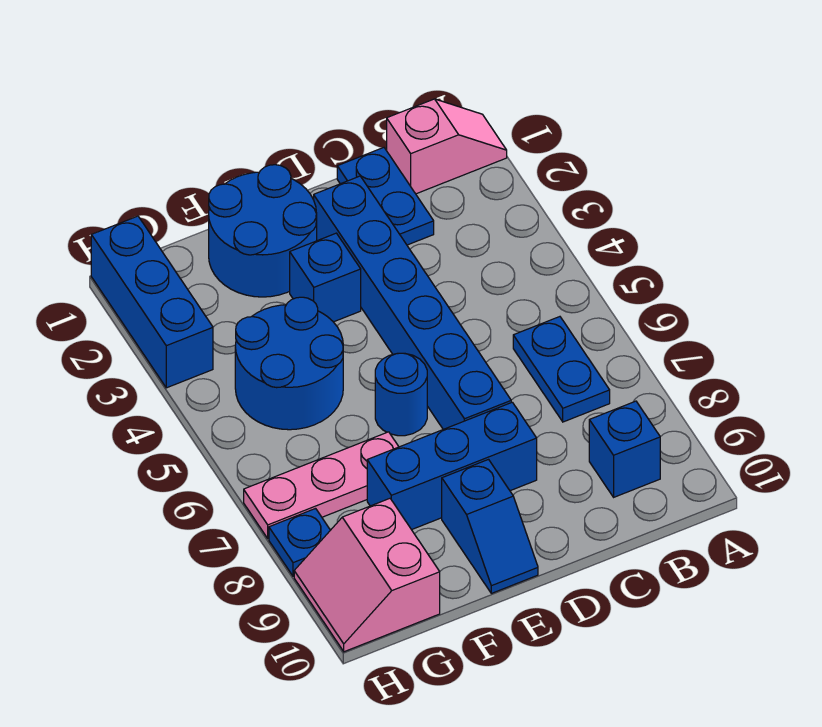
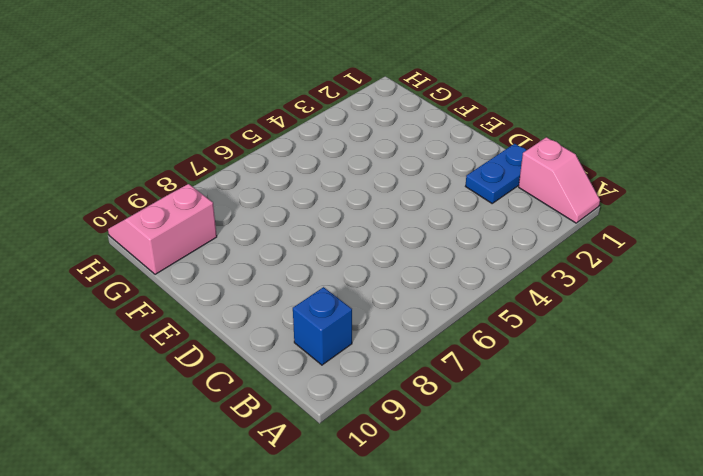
none -> blue plate B6:B7 level 1
none -> blue brick D2:D7 level 1
none -> blue brick D8:F8 level 1

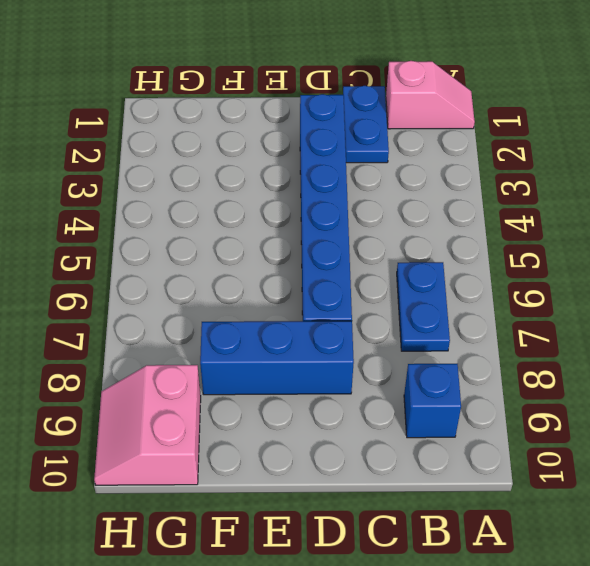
none -> blue round brick E1:F2 level 1
none -> blue brick E3 level 1
none -> blue round brick E6 level 1

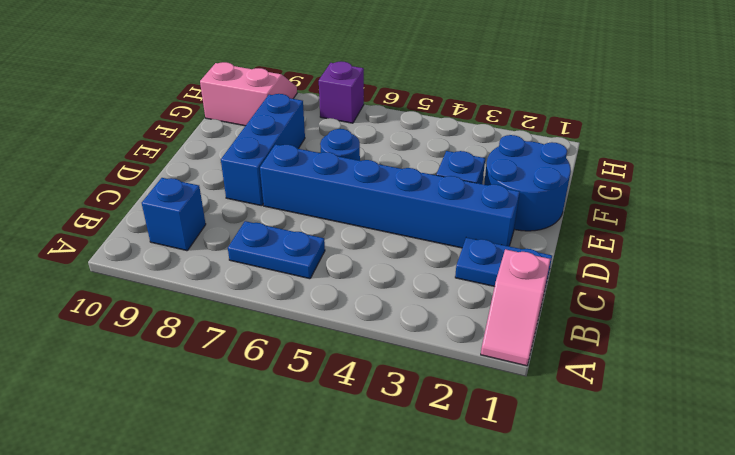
purple brick H7 level 1 -> pink plate F7:H7 level 1
none -> blue slope E9:E10 level 1 top 9
none -> blue round brick F4:G5 level 1
none -> blue brick H1:H3 level 1

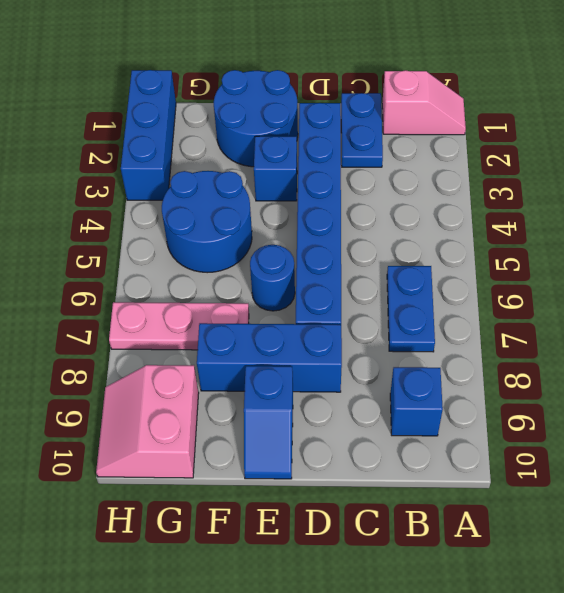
none -> blue plate H8 level 1

